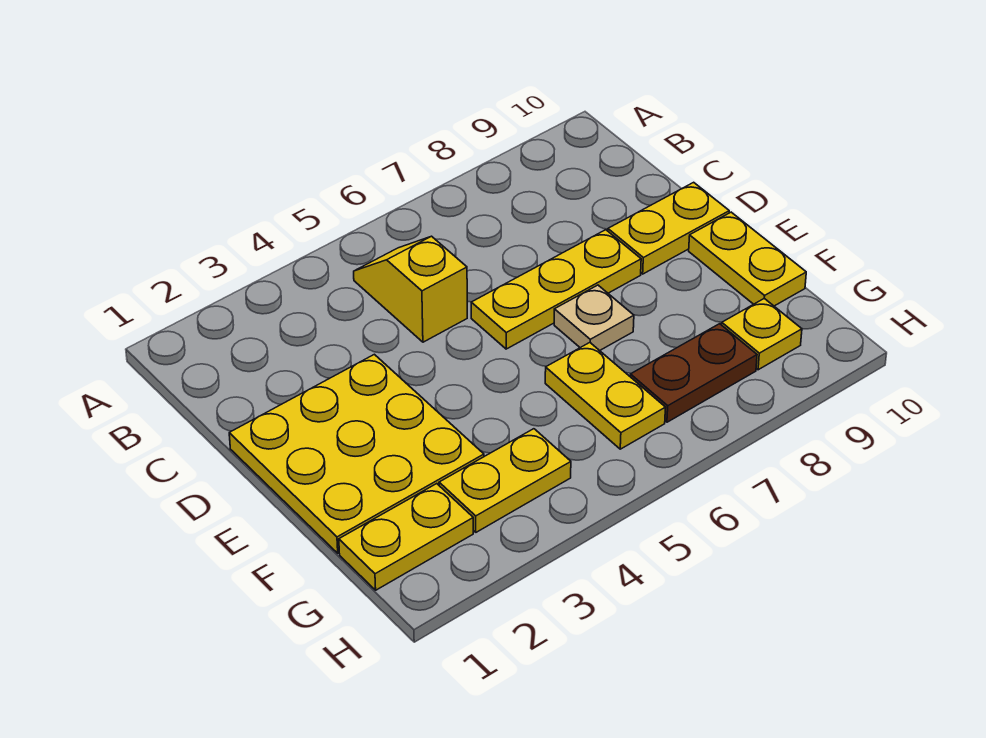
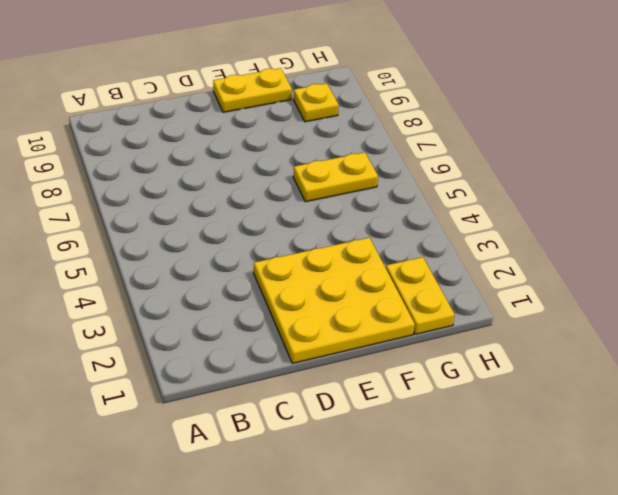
none -> yellow slope B5:C5 level 1 top C
none -> yellow plate D6:D8 level 1

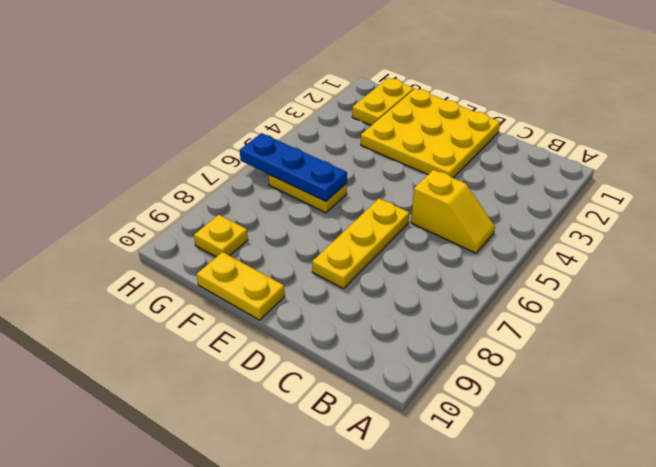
blue plate F6:H6 level 2 -> none
none -> yellow plate D9:D10 level 1
none -> tan plate E7 level 1

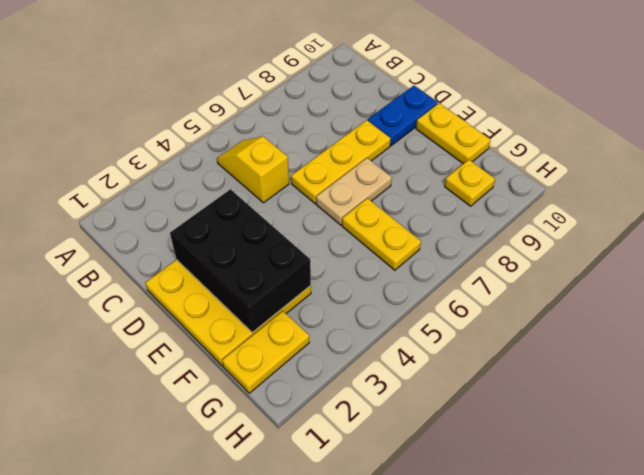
black brick D2:F3 level 2 -> none
blue plate D9:D10 level 1 -> yellow plate D9:D10 level 1
tan plate E6:E7 level 1 -> tan plate E7 level 1
none -> yellow plate G3:G4 level 1
none -> brown plate G7:G8 level 1

